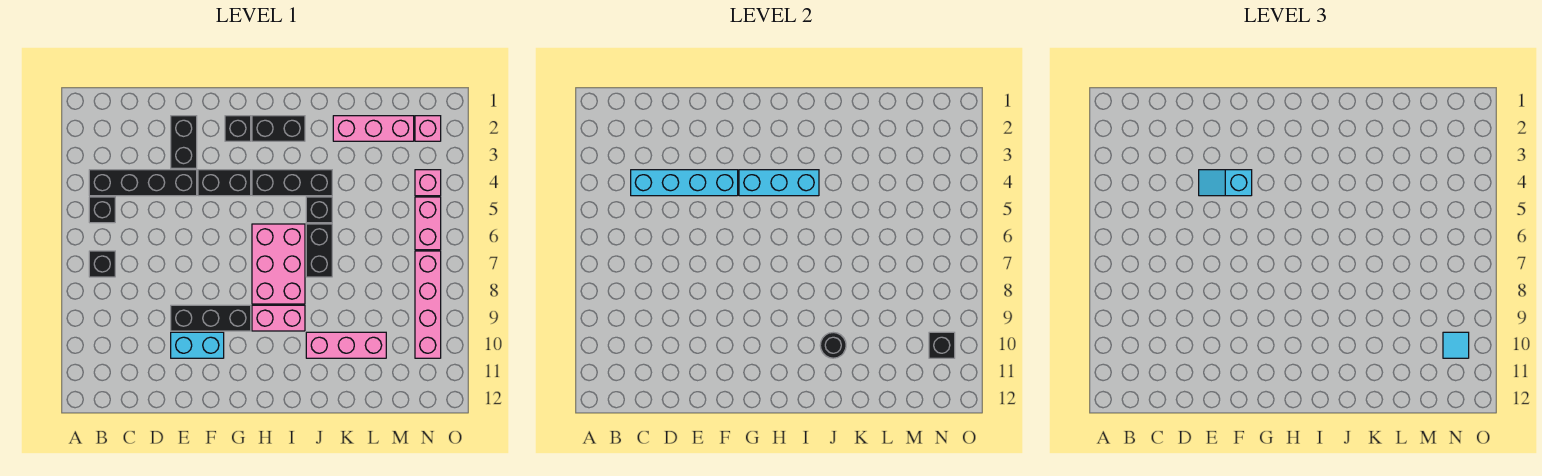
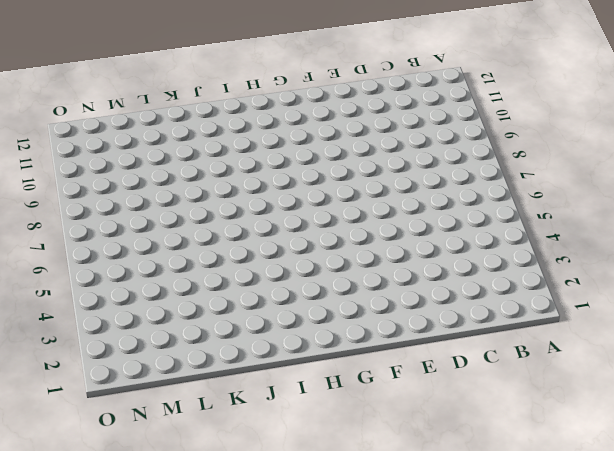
none -> black brick B4:E4 level 1
none -> black brick B5 level 1
none -> black brick B7 level 1

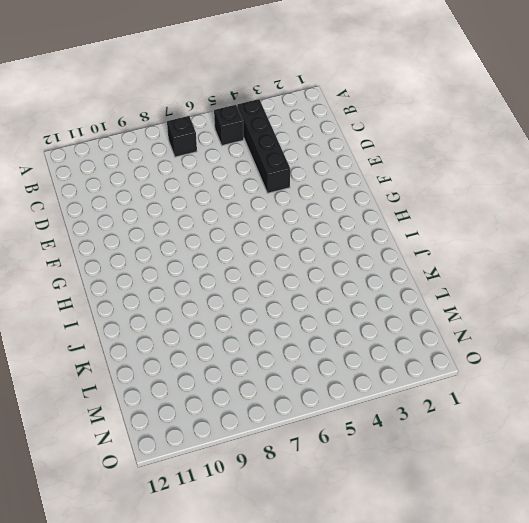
none -> black brick E2:E3 level 1
none -> black brick E9:G9 level 1
none -> cyan brick E10:F10 level 1

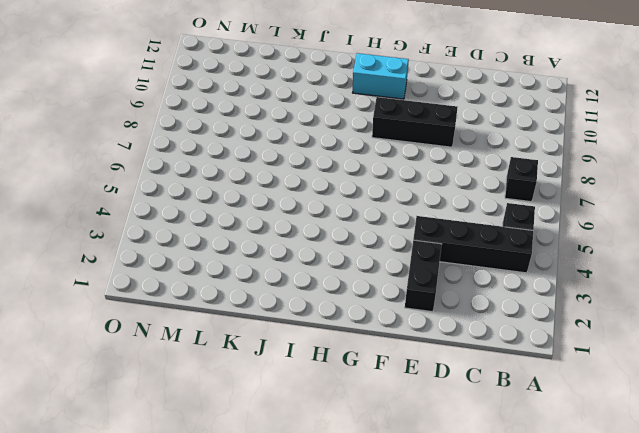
cyan brick G11:H11 level 1 -> cyan brick E10:F10 level 1
none -> black brick F4:G4 level 1
none -> black brick G2 level 1
none -> black brick H2:I2 level 1

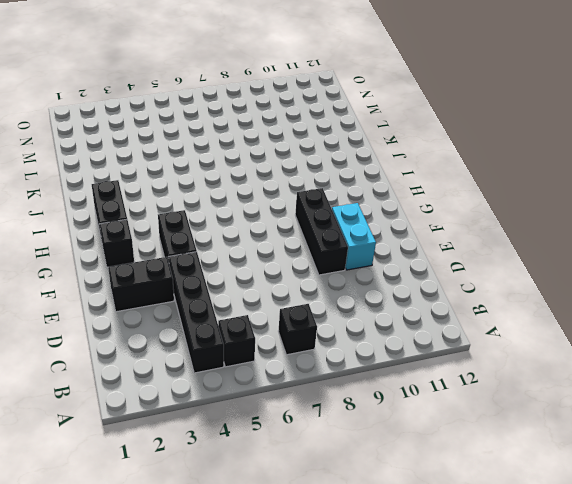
none -> black brick H4:J4 level 1
none -> pink brick H6:I8 level 1
none -> pink brick H9:I9 level 1

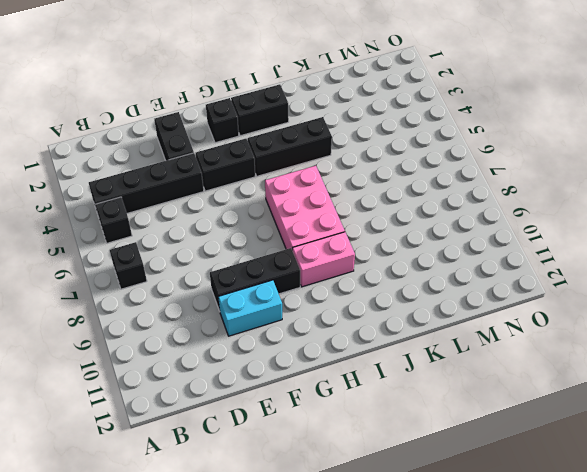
none -> black brick J5 level 1
none -> black brick J6:J7 level 1
none -> pink brick J10:L10 level 1

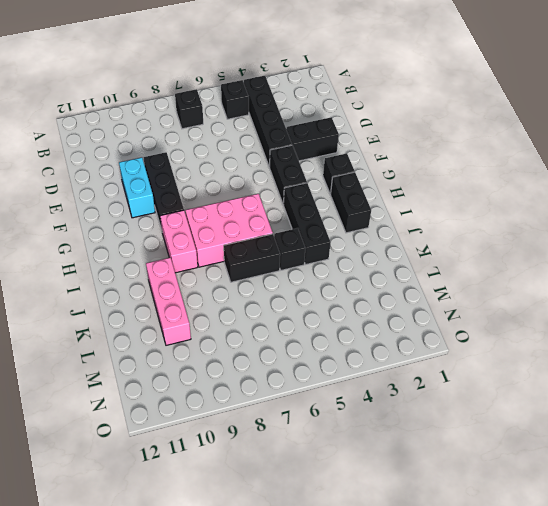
none -> pink brick K2:M2 level 1
none -> pink brick N2 level 1
none -> pink brick N4 level 1

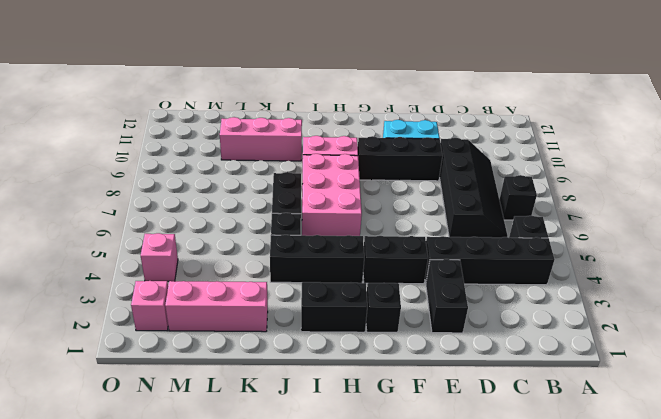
black slope C6:D9 level 1 top D -> none
none -> pink brick N5:N6 level 1
none -> pink brick N7:N10 level 1
none -> cyan brick C4:F4 level 2

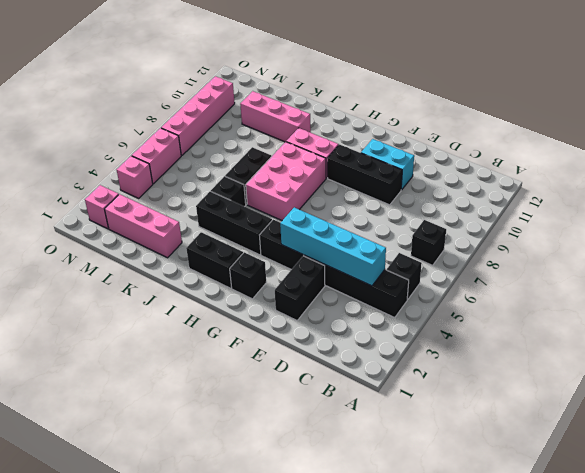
none -> cyan brick G4:I4 level 2
none -> black round brick J10 level 2
none -> black brick N10 level 2

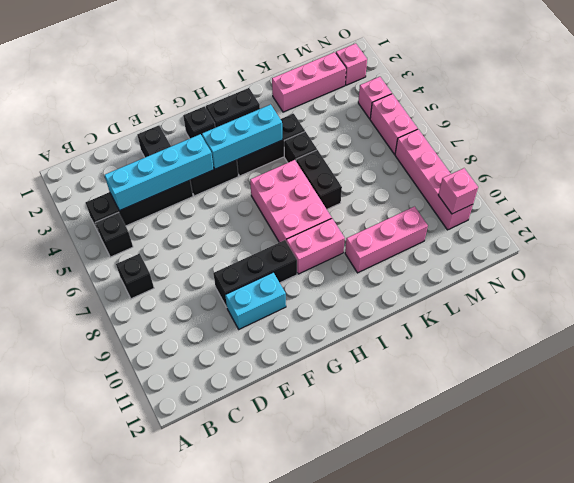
pink brick N10 level 2 -> black brick N10 level 2
none -> black round brick J10 level 2
none -> cyan slope E4:F4 level 3 top F
none -> cyan tile N10 level 3

